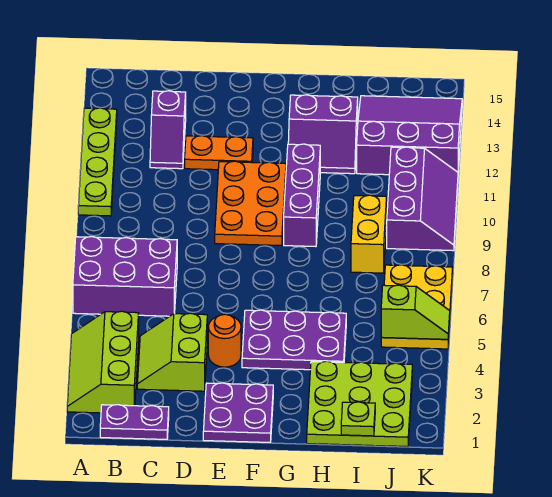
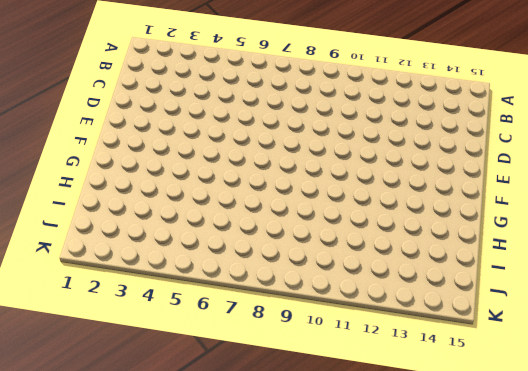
none -> lime slope A2:B4 level 1 top B
none -> purple brick A6:C7 level 1
none -> lime plate A10:A13 level 1

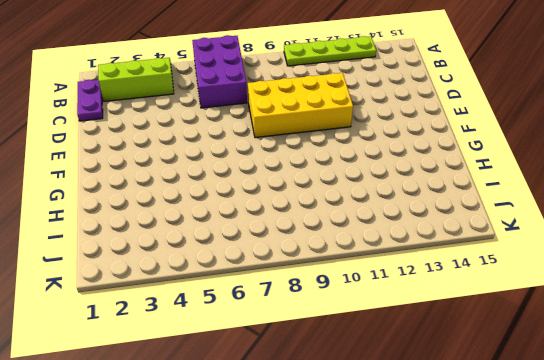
yellow brick D8:E11 level 1 -> orange plate E9:F11 level 1
none -> lime slope C3:D4 level 1 top D
none -> purple slope C12:C13 level 1 top 13
none -> orange plate D12:E12 level 1

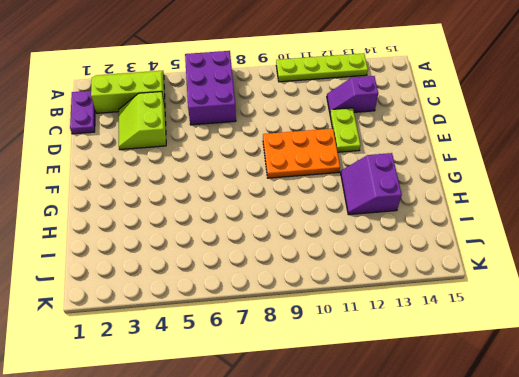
lime slope C3:D4 level 1 top 4 -> lime slope C3:D4 level 1 top D
lime plate D12:E12 level 1 -> orange plate D12:E12 level 1
none -> purple plate E1:F2 level 1
none -> orange round brick E4 level 1
none -> purple plate F4:H5 level 1

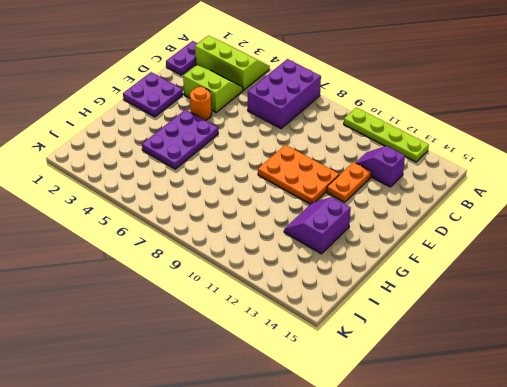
none -> purple brick G9:G11 level 1
none -> lime plate H1:J3 level 1
none -> yellow brick I8:I9 level 1

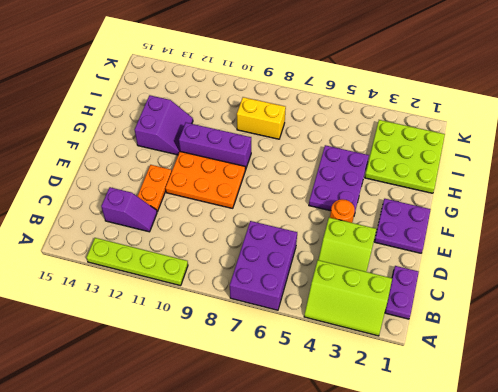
none -> purple slope I12:K14 level 1 top 12
none -> yellow plate J5:K7 level 1
none -> purple slope J9:K11 level 1 top J

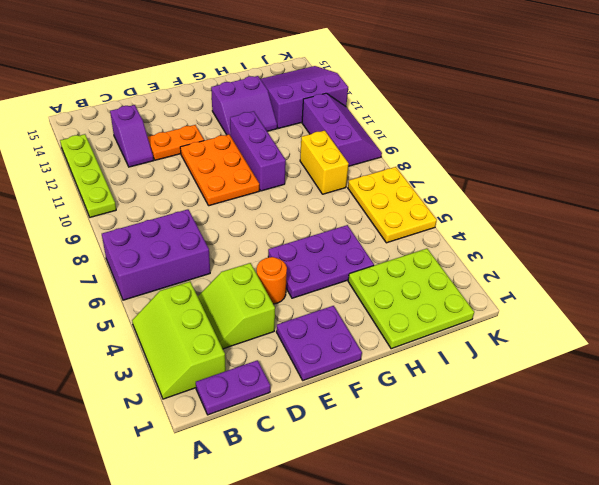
none -> lime plate I1 level 2
none -> lime slope J5:K5 level 2 top J

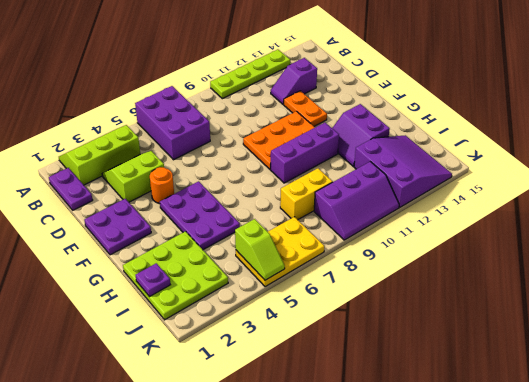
purple plate I1 level 2 -> lime plate I1 level 2

